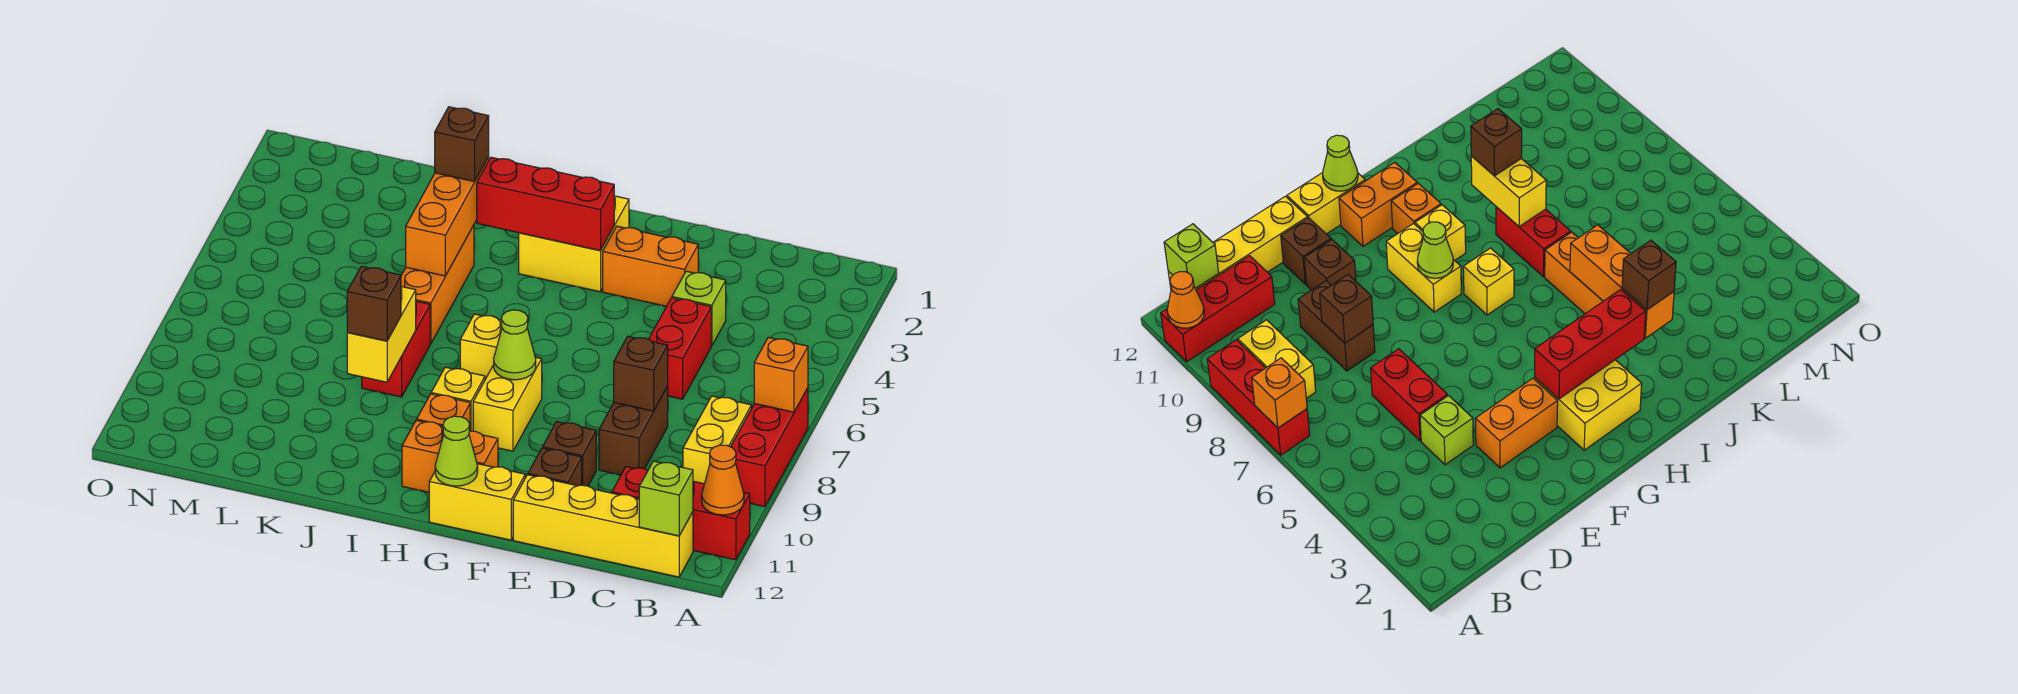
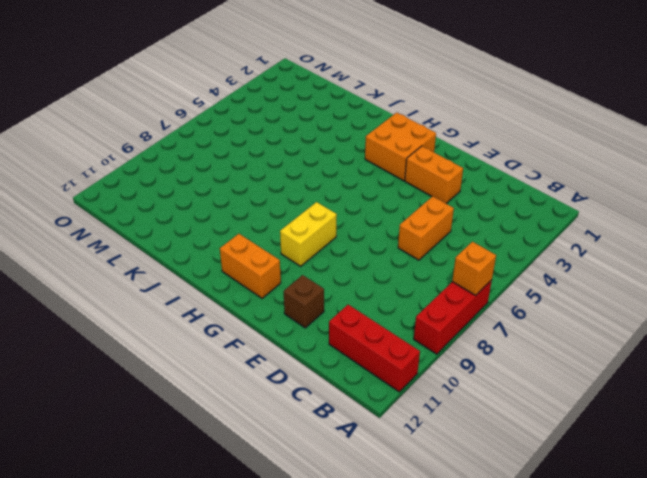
orange brick D5:D6 level 1 -> red brick D5:D6 level 1
orange brick G2:H3 level 1 -> yellow brick G2:H3 level 1
none -> yellow brick B8:B9 level 1
none -> yellow brick B12:E12 level 1
none -> lime brick D4 level 1
none -> brown brick D8:D9 level 1

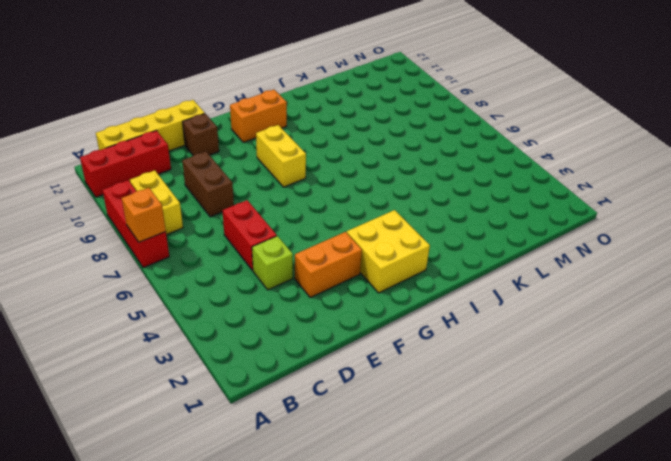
none -> brown brick E10 level 1
none -> yellow brick F12:G12 level 1
none -> yellow brick H7 level 1
none -> yellow brick H9 level 1

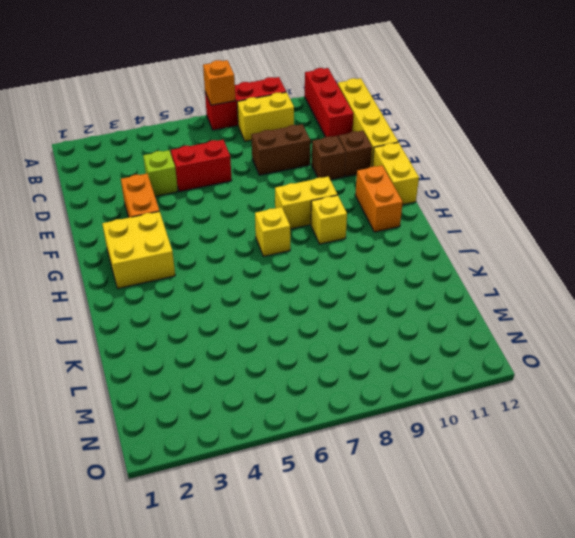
none -> orange brick H10 level 1
none -> orange brick J4:J6 level 1
none -> red brick J7:J8 level 1
none -> orange cone A11 level 2

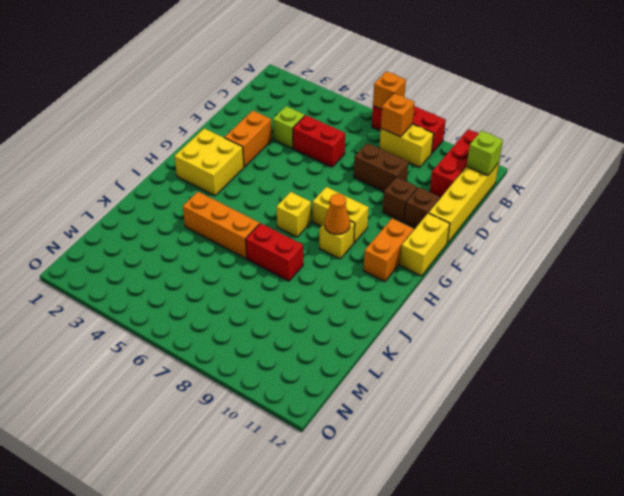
orange brick B8 level 2 -> orange brick H10 level 1
orange cone H9 level 2 -> orange cone A11 level 2
none -> brown brick D8 level 2
none -> red brick G3:I3 level 2
none -> lime cone G8 level 2
none -> lime cone G12 level 2

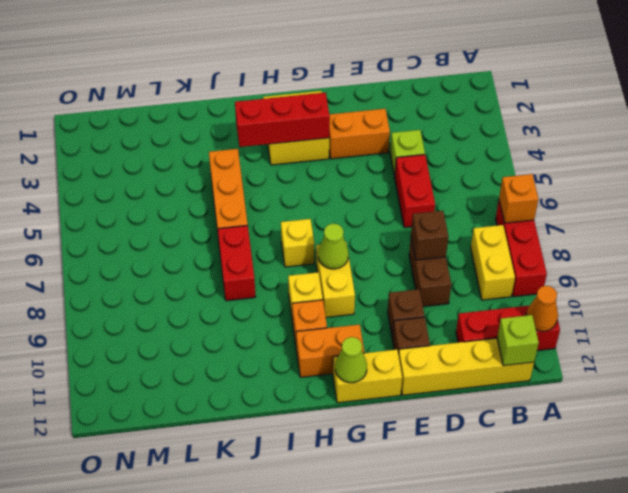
none -> orange brick J3:J5 level 2
none -> yellow brick J8:J9 level 2
none -> brown brick J3 level 3
none -> brown brick J9 level 3

